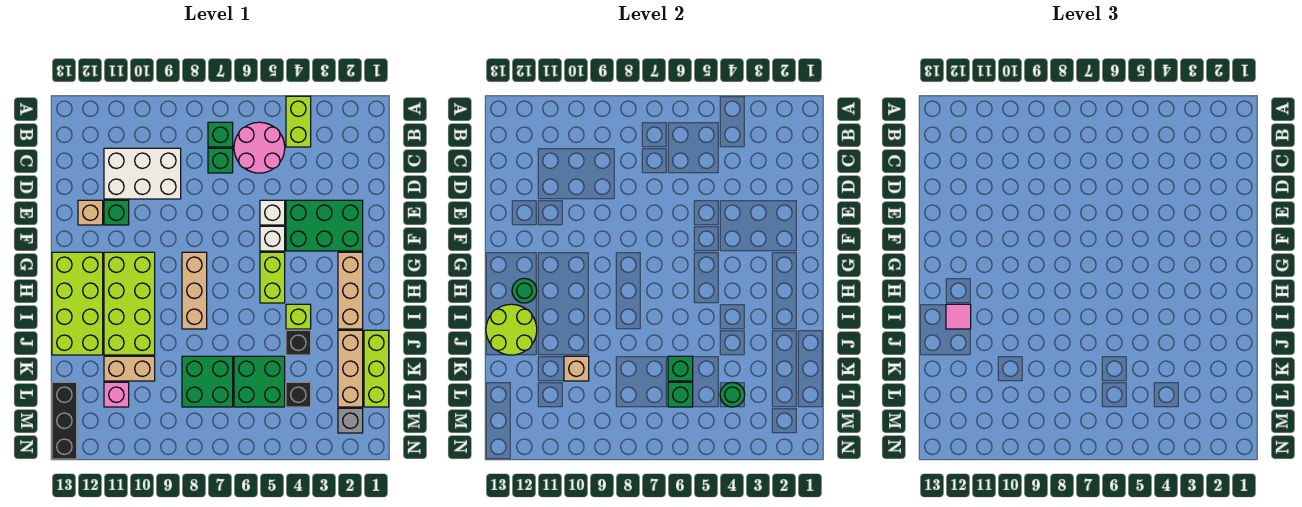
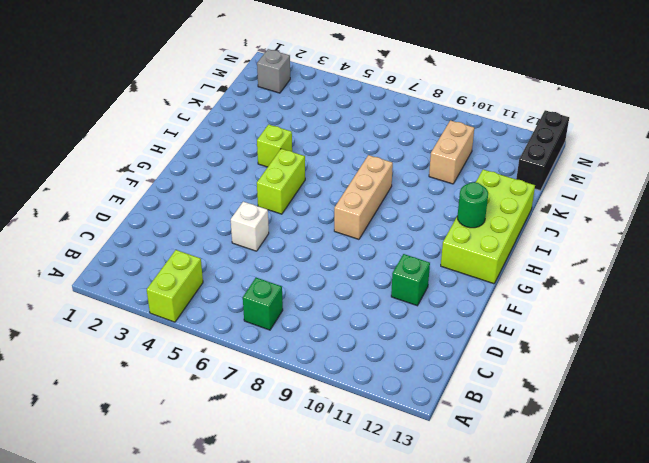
tan brick K10:L10 level 1 -> tan brick K10:K11 level 1
none -> pink round brick B5:C6 level 1
none -> green brick C7 level 1
none -> white brick C9:D11 level 1
none -> green brick E2:F4 level 1

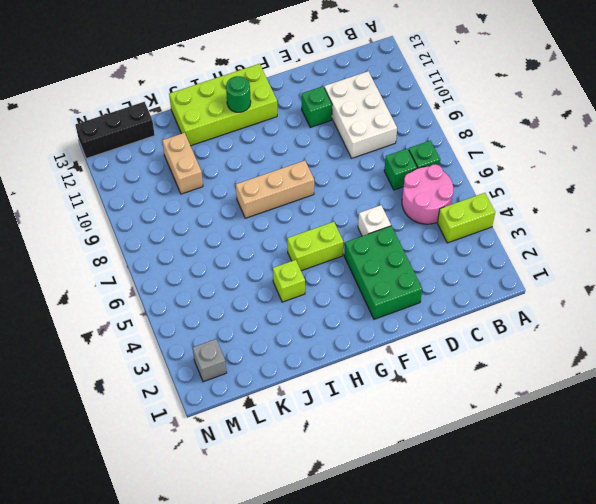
none -> tan brick E12 level 1
none -> white brick F5 level 1
none -> tan brick G2:I2 level 1
none -> lime brick G10:J11 level 1

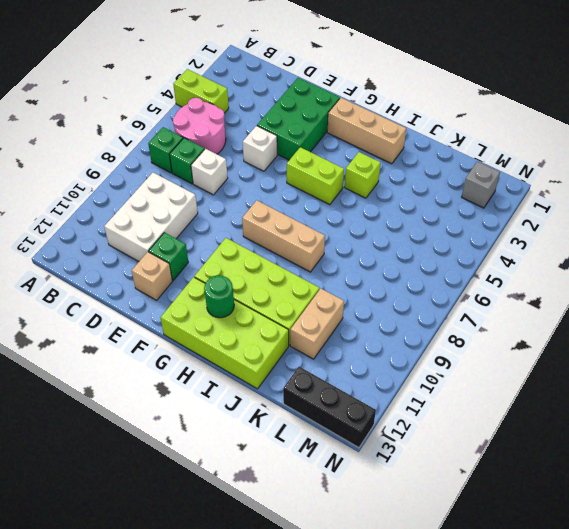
white brick D7 level 1 -> white brick F5 level 1
none -> lime brick J1:L1 level 1
none -> tan brick J2:L2 level 1
none -> black brick J4 level 1
none -> green brick K5:L6 level 1

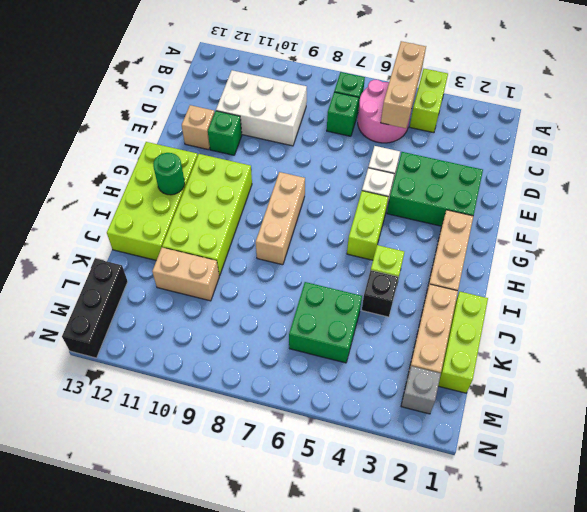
tan brick A5:C5 level 2 -> none
none -> green brick K7:L8 level 1
none -> black brick L4 level 1
none -> pink brick L11 level 1
none -> lime round brick I12:J13 level 2

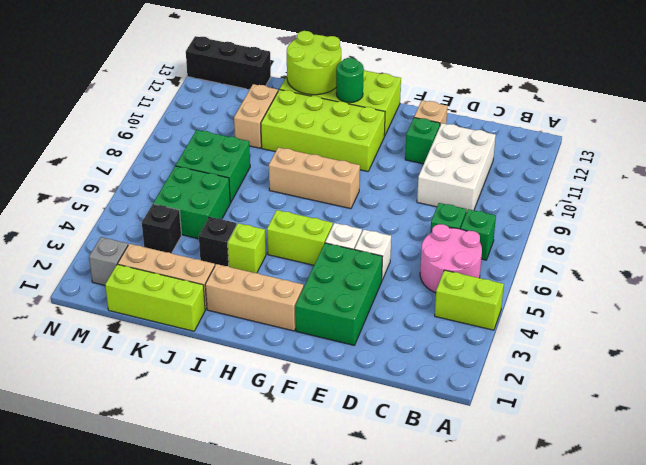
none -> pink brick L11 level 1
none -> green brick K6 level 2
none -> tan brick K10 level 2
none -> green round brick L4 level 2

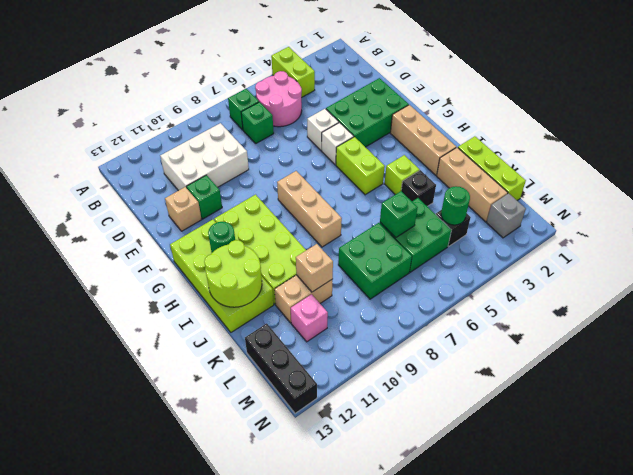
none -> green brick L6 level 2
none -> pink tile I12 level 3

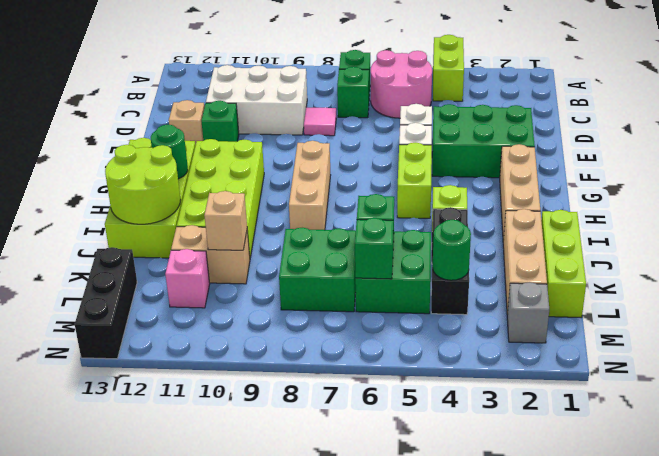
pink tile D8 level 1 -> pink tile I12 level 3

